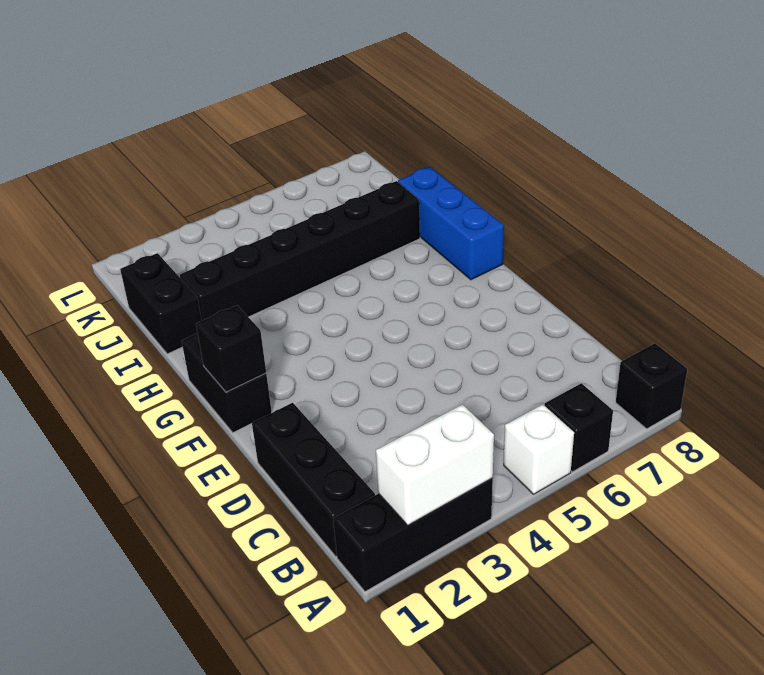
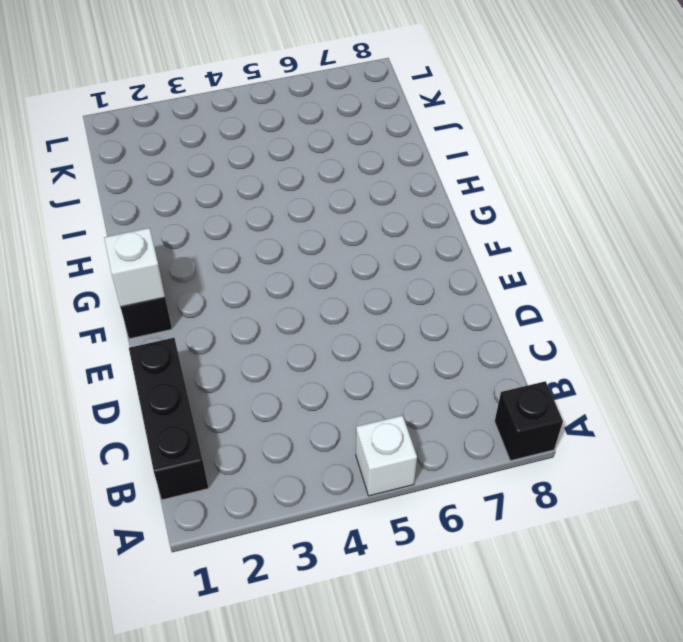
white brick F1 level 2 -> black brick F1 level 2
none -> black brick A1:A3 level 1
none -> black brick A6 level 1

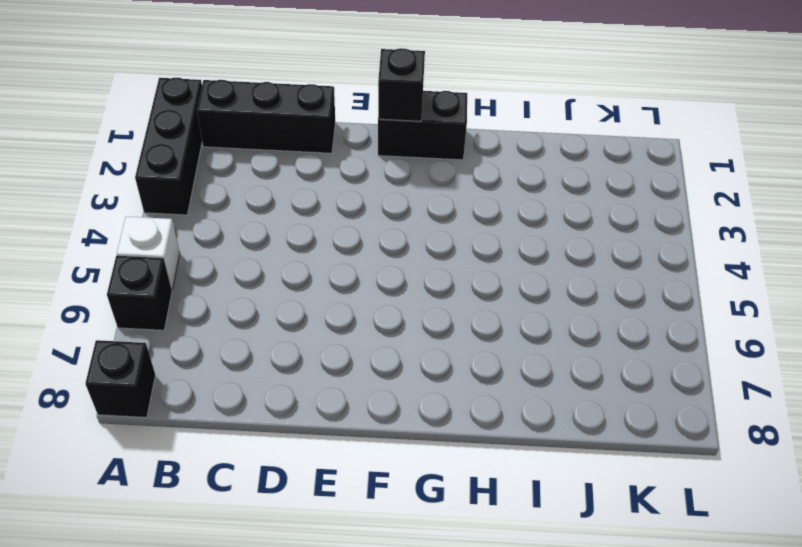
none -> blue brick G8:I8 level 1
none -> black brick I1:J1 level 1

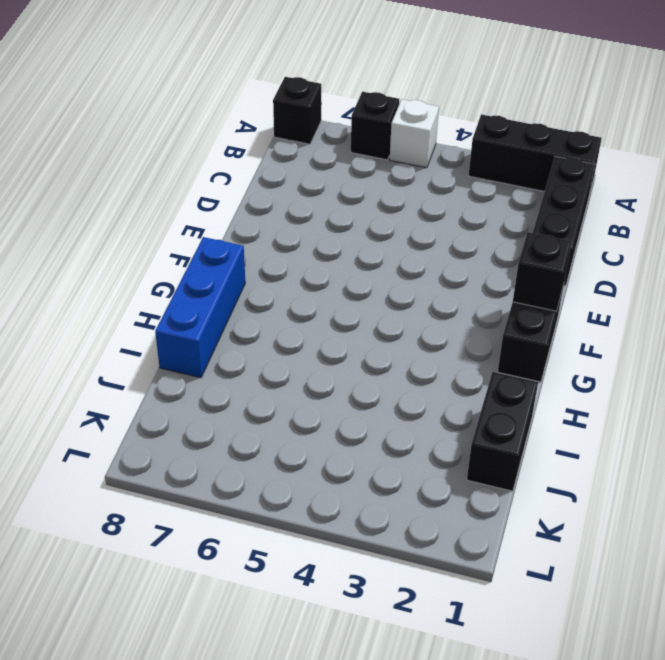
none -> black brick I2:I7 level 1
none -> white brick A2:A3 level 2

